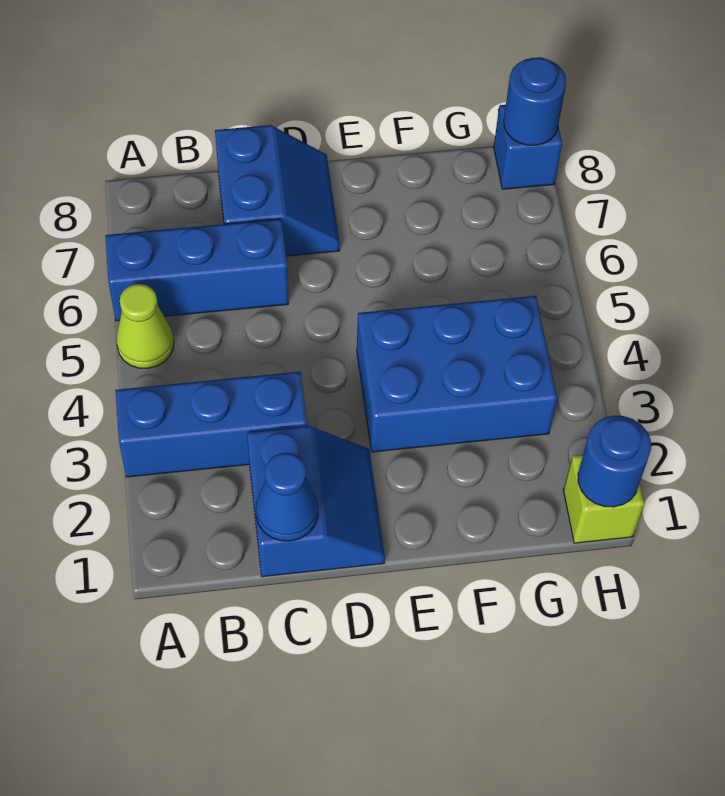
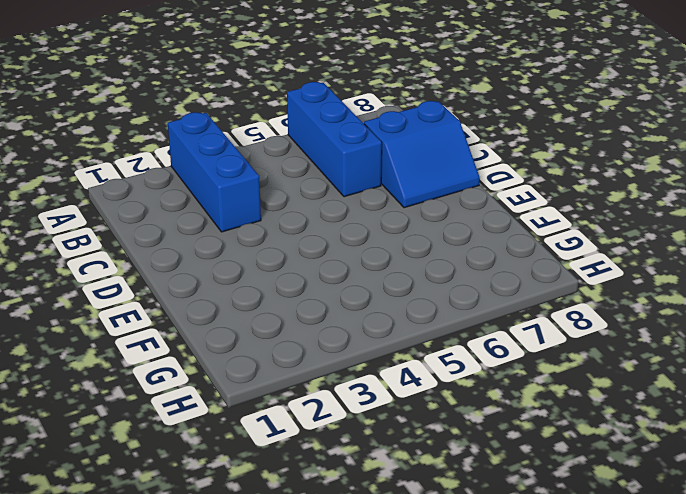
none -> lime cone A5 level 1
none -> blue slope C1:D2 level 1 top C

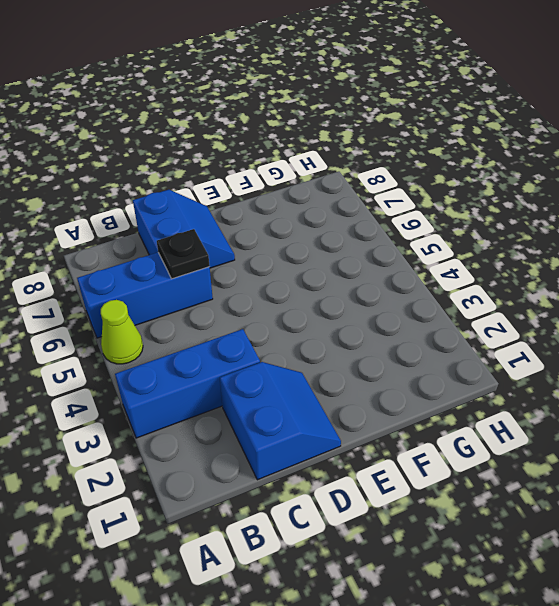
black plate C6 level 2 -> none
none -> blue brick E3:G4 level 1
none -> lime brick H1 level 1

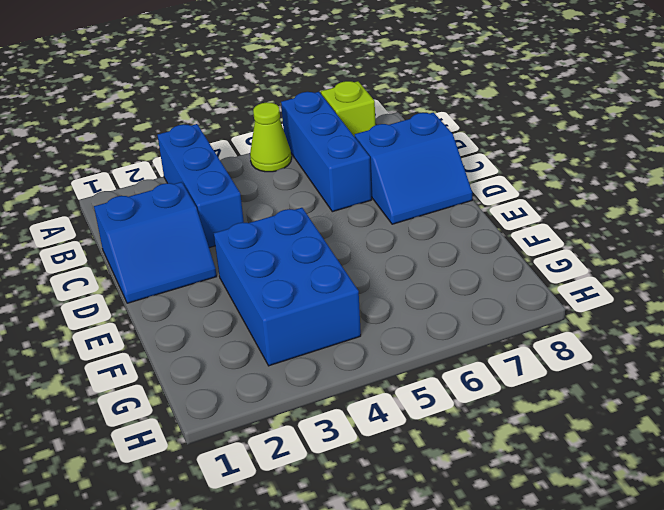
lime brick A7 level 1 -> lime brick H1 level 1
none -> blue brick H8 level 1
none -> blue cone C1 level 2

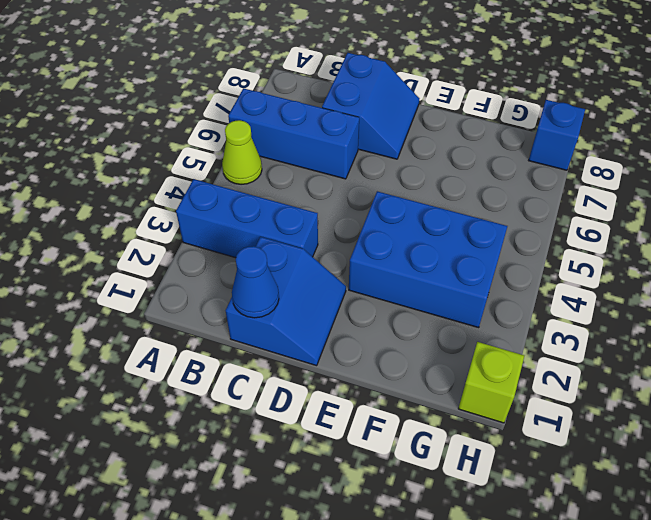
none -> blue round brick H1 level 2
none -> blue round brick H8 level 2

